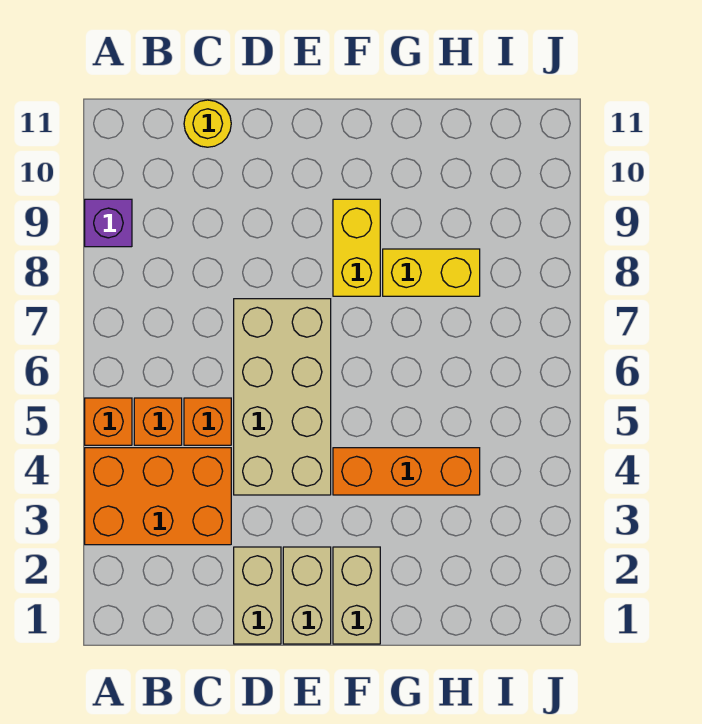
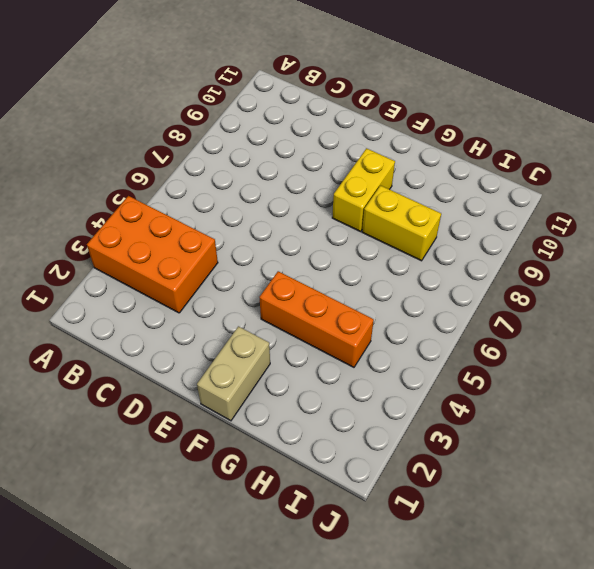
none -> orange brick A5 level 1
none -> purple brick A9 level 1
none -> orange brick B5 level 1

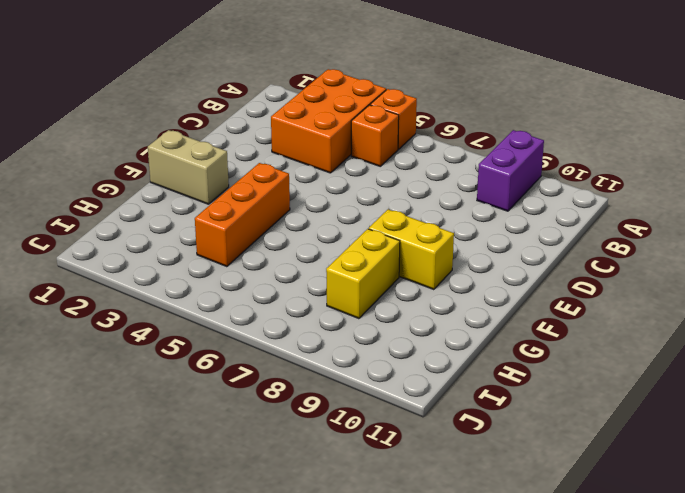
purple brick A9:B9 level 1 -> purple brick A9 level 1
none -> orange brick C5 level 1
none -> yellow round brick C11 level 1
none -> tan brick D1:D2 level 1

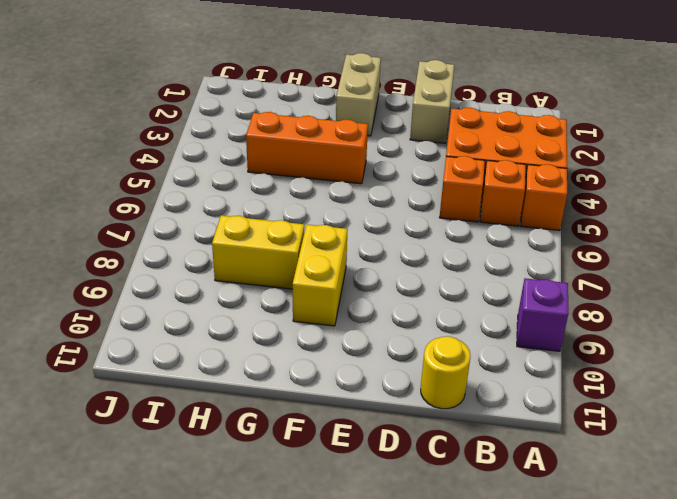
none -> tan brick D4:E7 level 1
none -> tan brick E1:E2 level 1

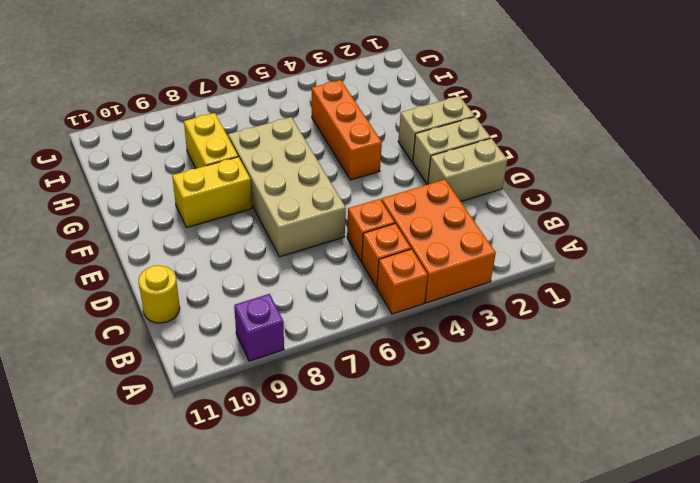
tan brick D6:G7 level 1 -> tan brick D4:E7 level 1

